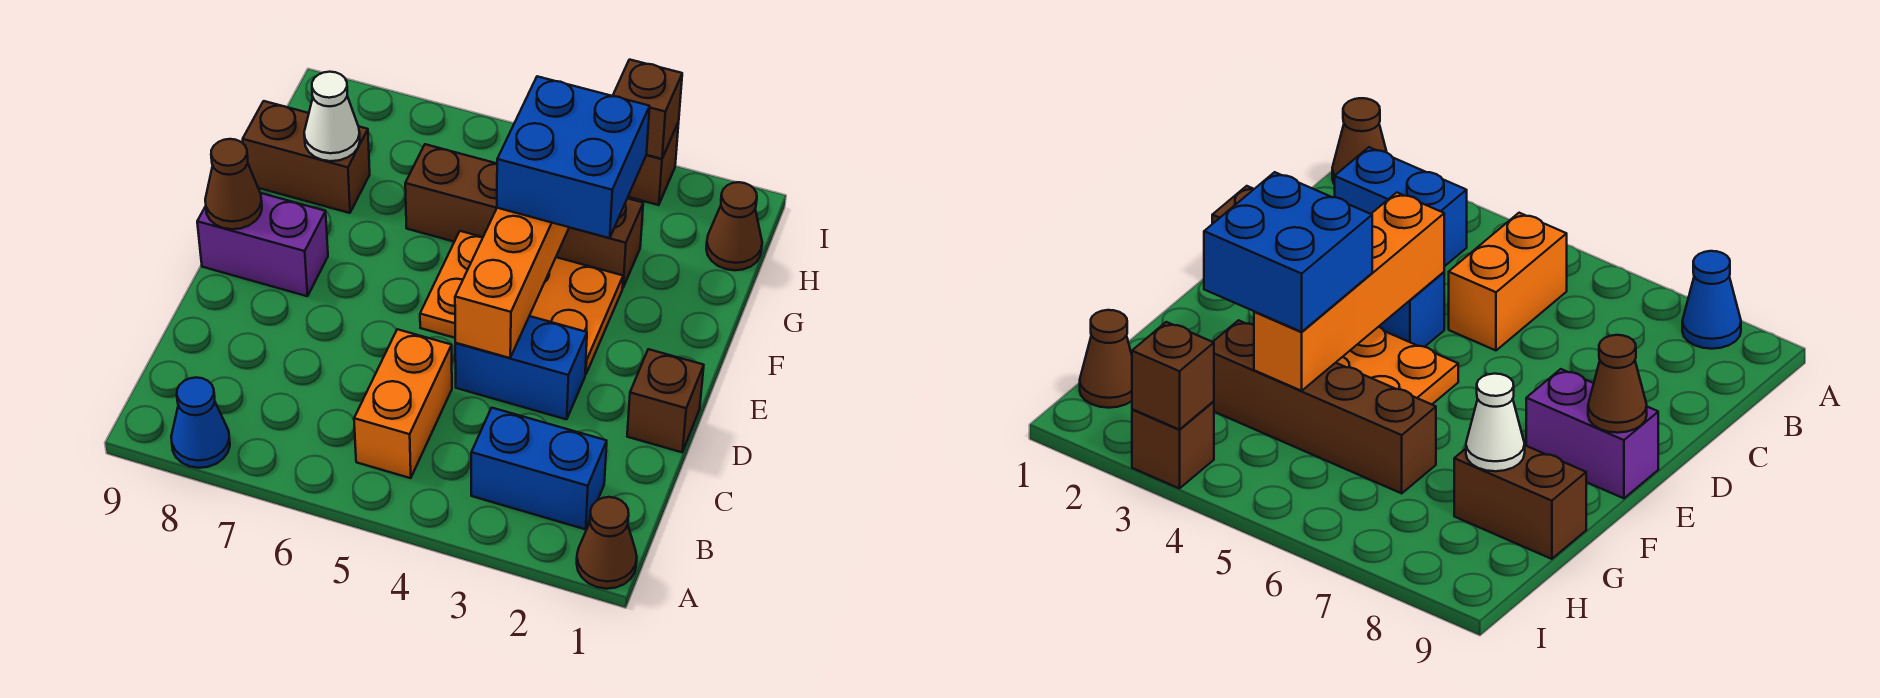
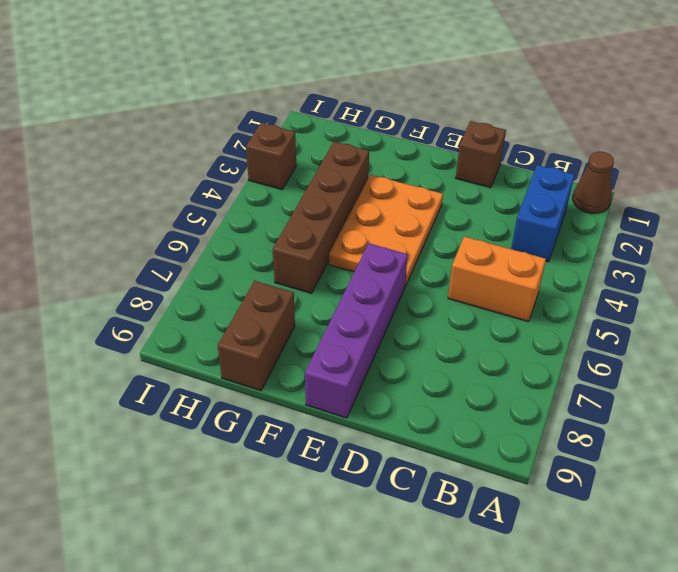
purple brick E6:E9 level 1 -> purple brick E8:E9 level 1
none -> blue cone A8 level 1
none -> blue brick D3:D4 level 1
none -> brown cone H1 level 1

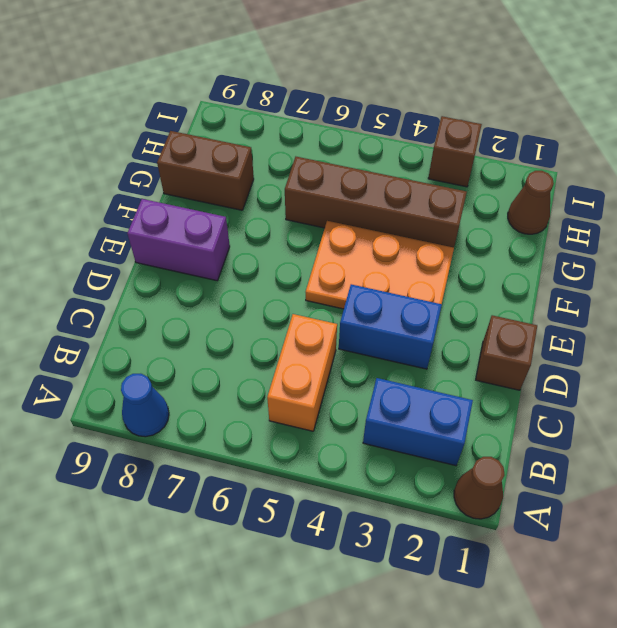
none -> orange brick D4:G4 level 2
none -> brown cone E9 level 2
none -> white cone G8 level 2

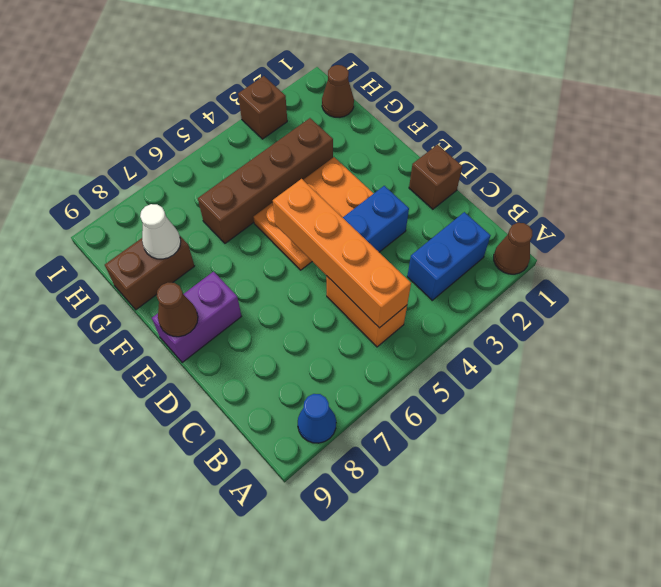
orange brick B5:E5 level 2 -> orange brick D4:G4 level 2
none -> brown brick I3 level 2
none -> blue brick F3:G4 level 3

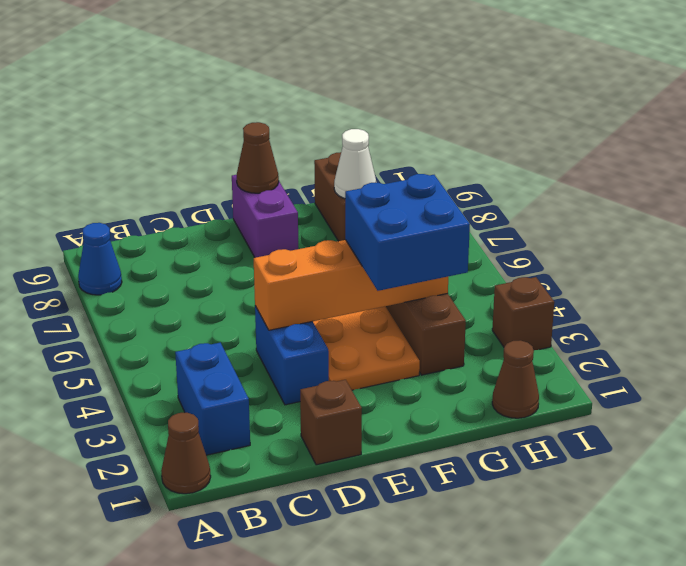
none -> orange brick B5:C5 level 1
none -> brown brick I3 level 2

